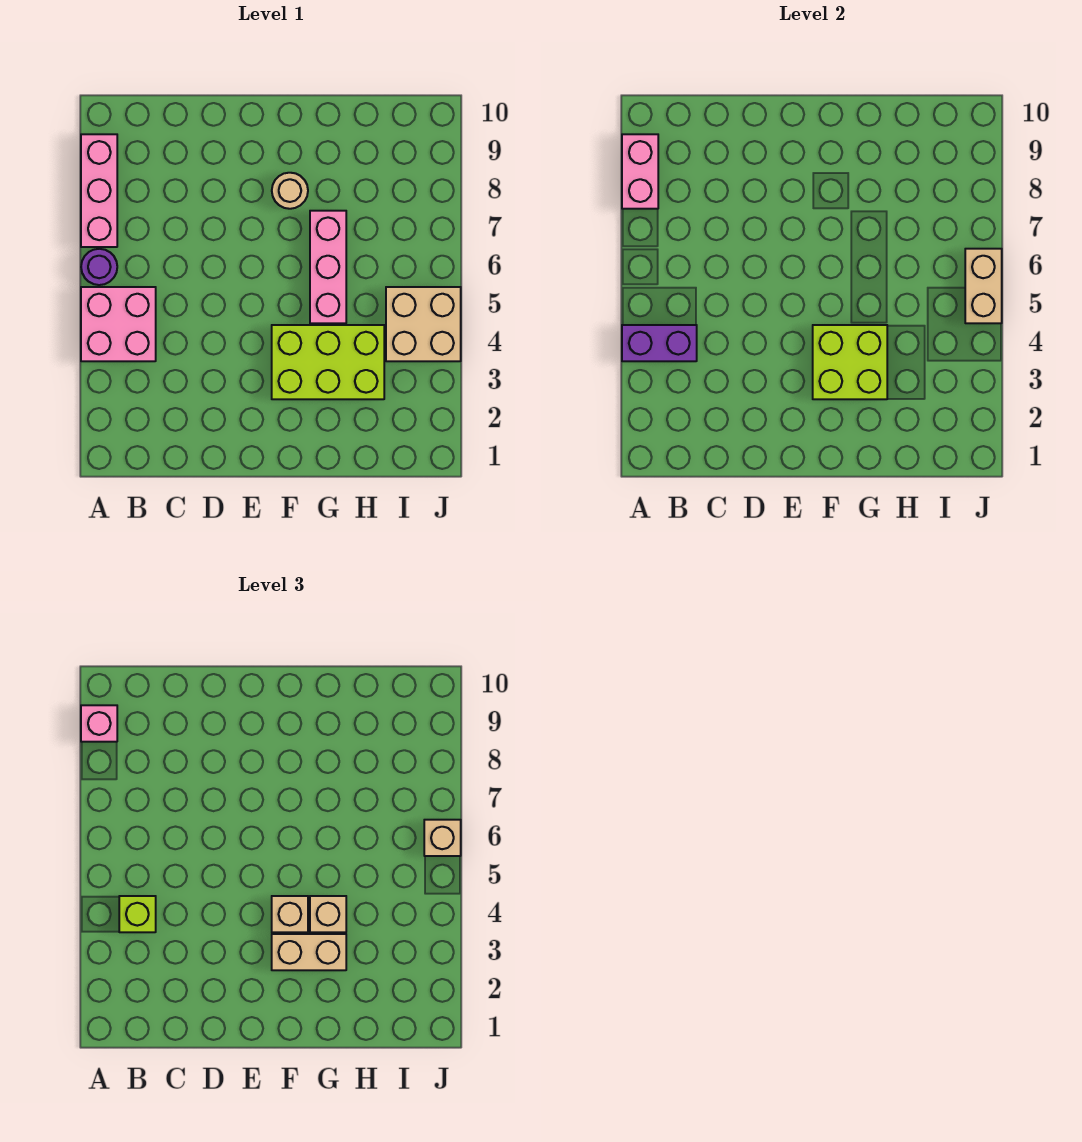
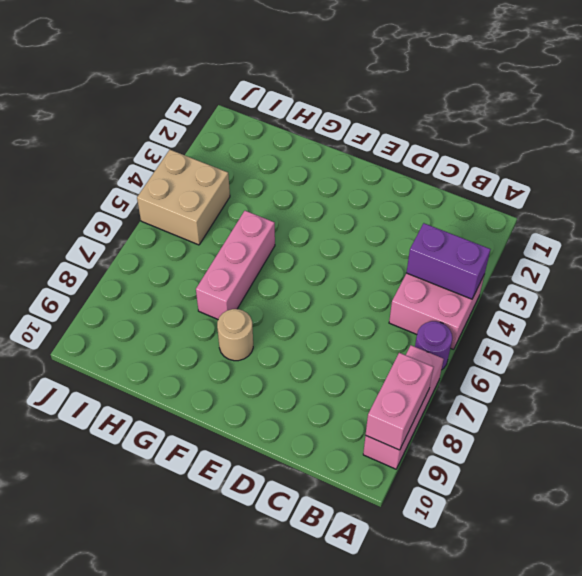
none -> lime brick F3:H4 level 1
none -> lime brick F3:G4 level 2
none -> tan brick J5:J6 level 2

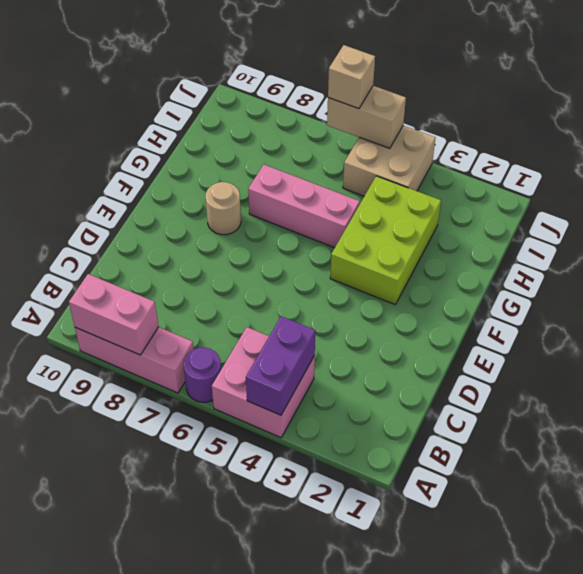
none -> lime brick F3:G4 level 2
none -> pink brick A9 level 3
none -> lime brick B4 level 3

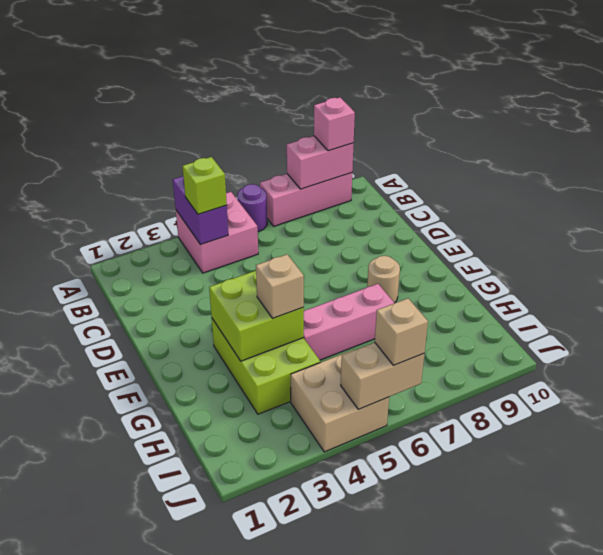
none -> tan brick F3:G3 level 3
none -> tan brick F4 level 3

